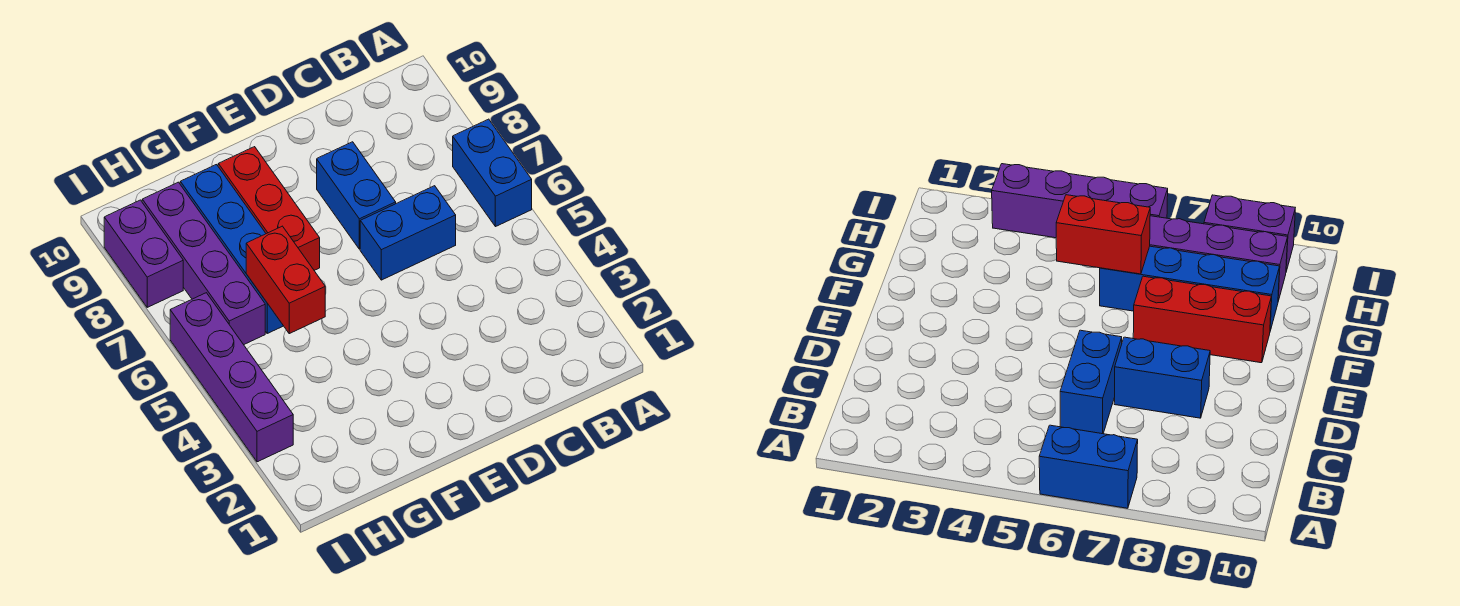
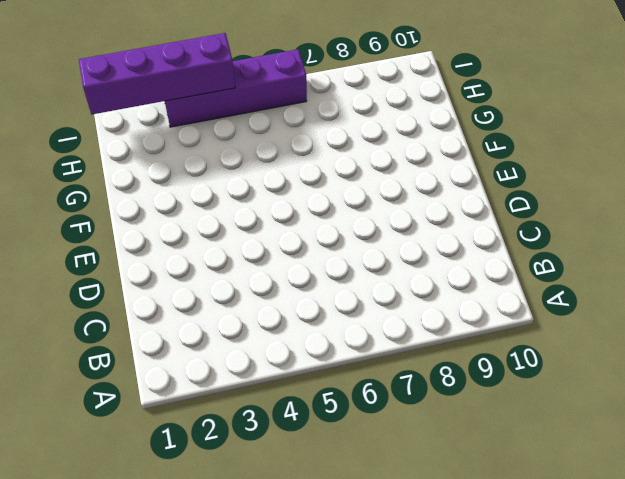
purple brick I1:I4 level 2 -> purple brick H6:H9 level 1
none -> blue brick A6:A7 level 1
none -> blue brick C6:D6 level 1

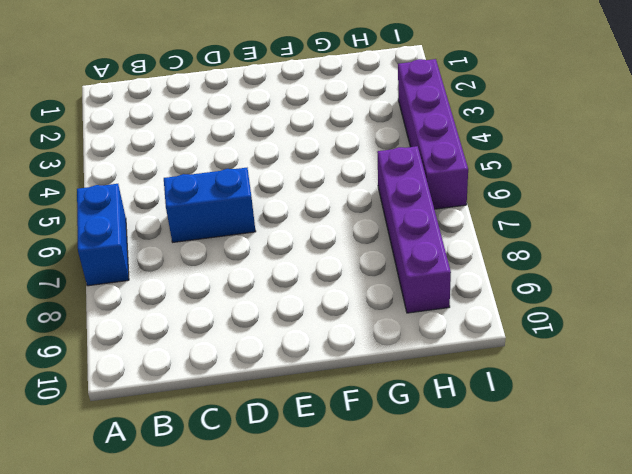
none -> blue brick D7:D8 level 1
none -> red brick F7:F9 level 1

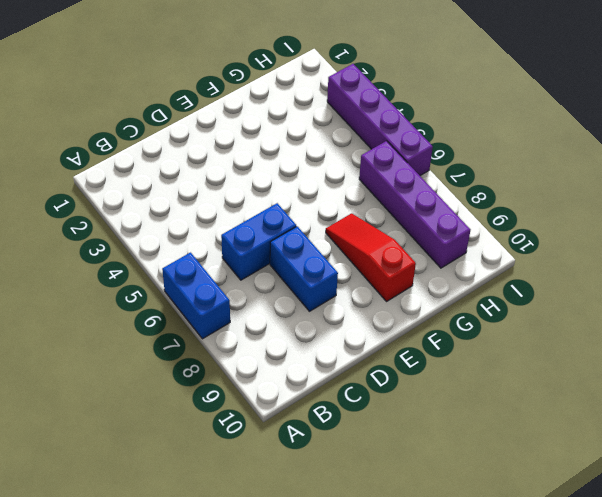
red slope F7:F9 level 1 top 9 -> red brick F7:F9 level 1
none -> blue brick G6:G9 level 1
none -> purple brick I8:I9 level 1

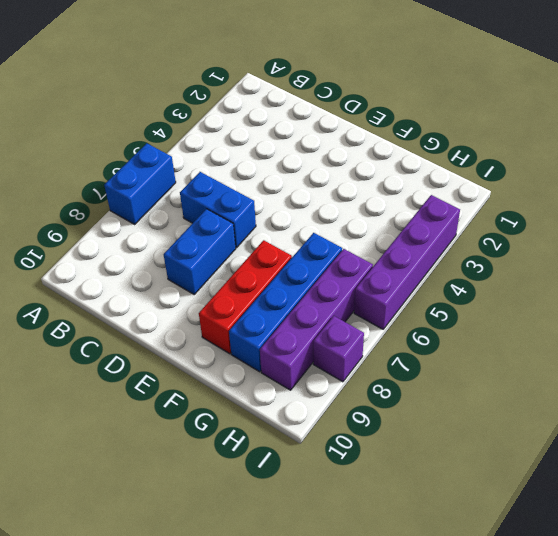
purple brick I8 level 1 -> purple brick I8:I9 level 1
none -> red brick G5:G6 level 2

